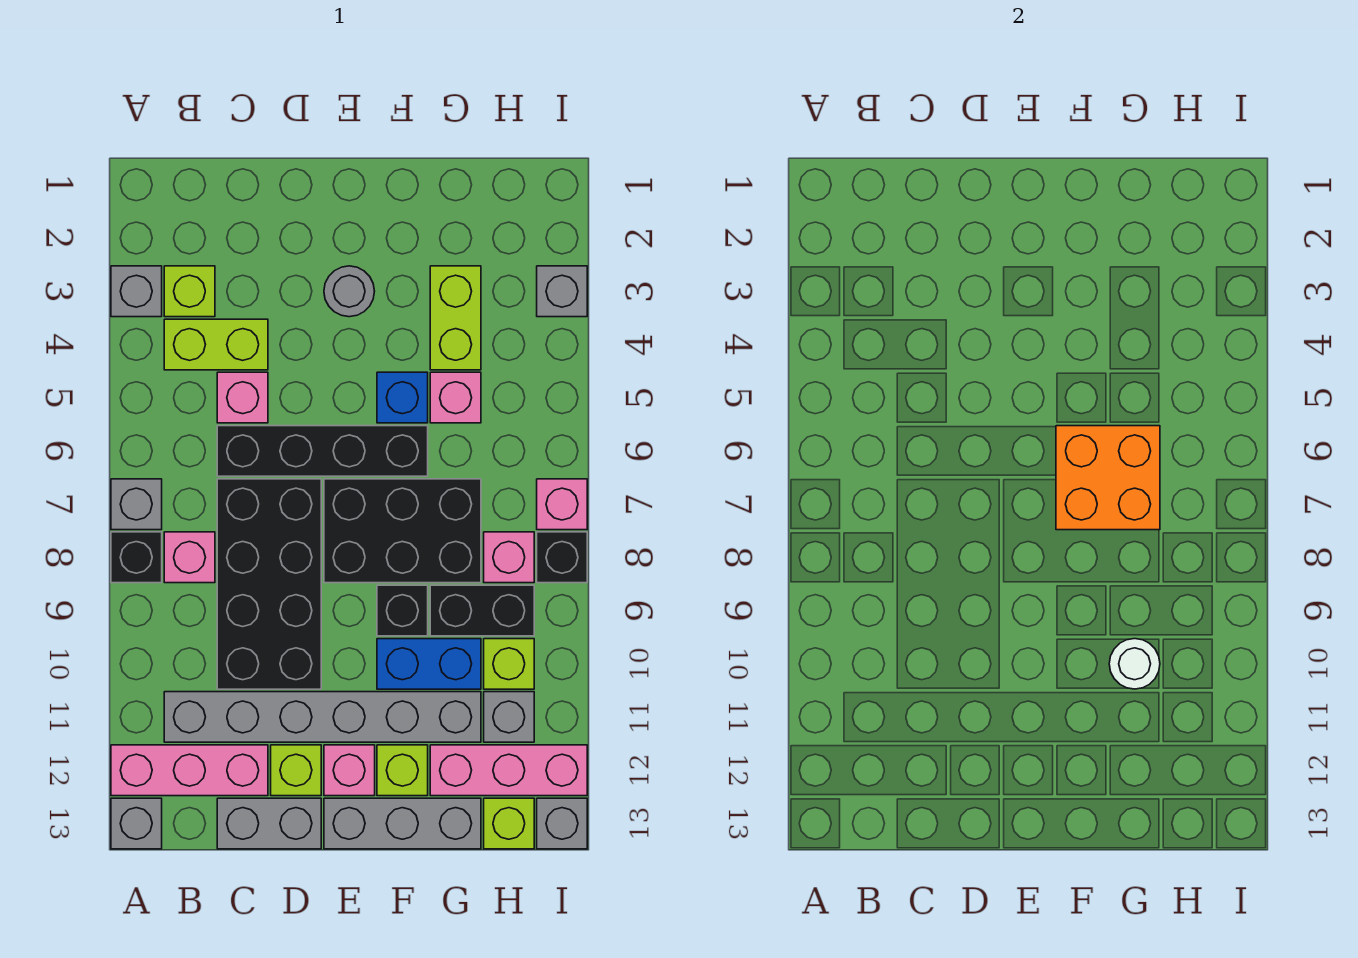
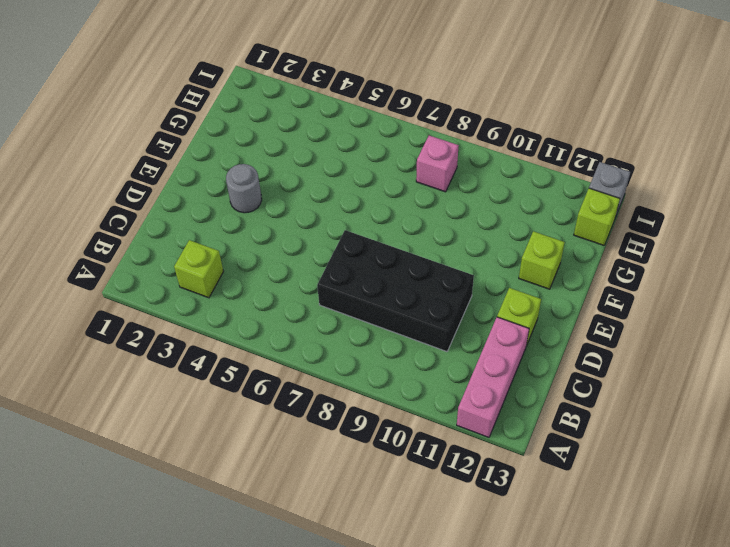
none -> grey brick A3 level 1
none -> grey brick A7 level 1
none -> black brick A8 level 1
none -> grey brick A13 level 1

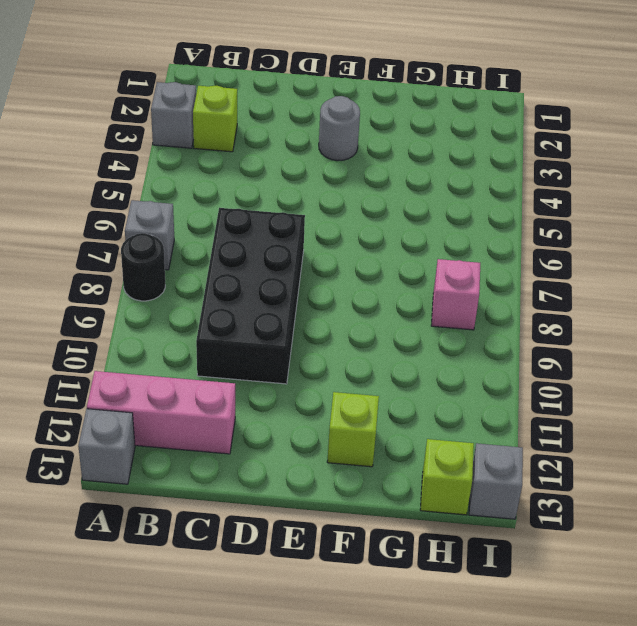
black round brick A8 level 1 -> black brick A8 level 1
none -> lime brick B4:C4 level 1
none -> pink brick B8 level 1
none -> grey brick B11:G11 level 1
none -> pink brick C5 level 1

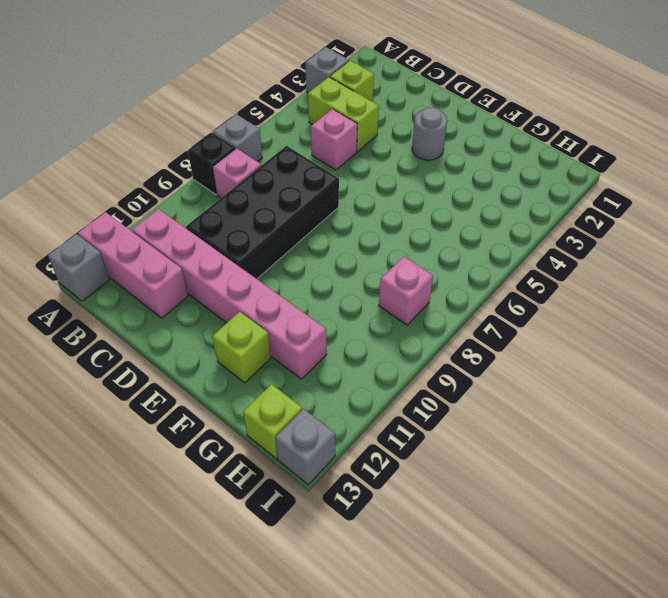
pink brick B11:G11 level 1 -> grey brick B11:G11 level 1
none -> black brick C6:F6 level 1
none -> grey brick C13:D13 level 1
none -> lime brick D12 level 1
none -> black brick E7:G8 level 1

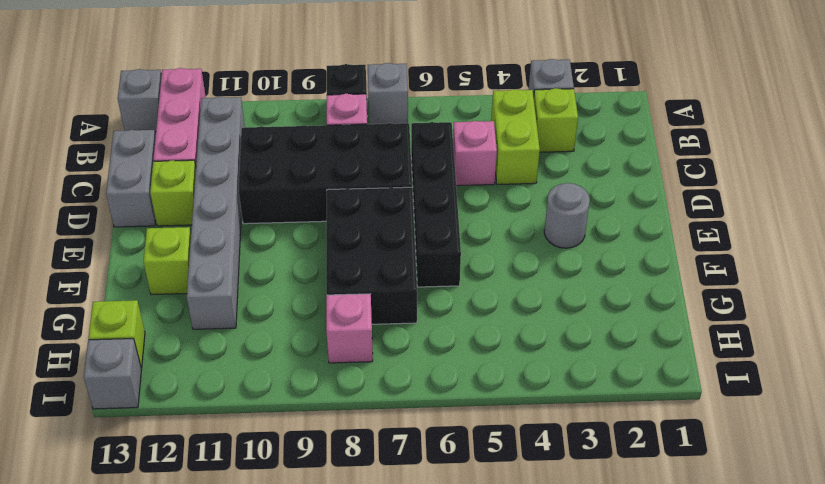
none -> pink brick E12 level 1
none -> grey brick E13:G13 level 1
none -> blue brick F5 level 1
none -> black brick F9 level 1

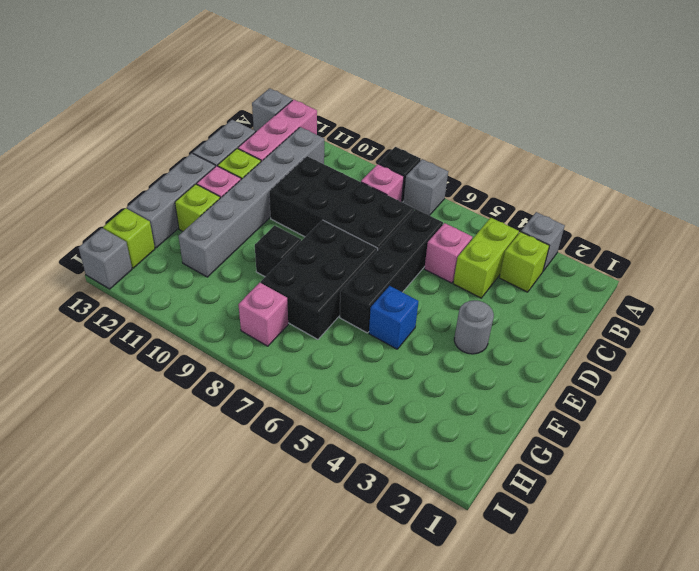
none -> blue brick F10:G10 level 1
none -> lime brick G3:G4 level 1
none -> pink brick G5 level 1
none -> black brick G9:H9 level 1

